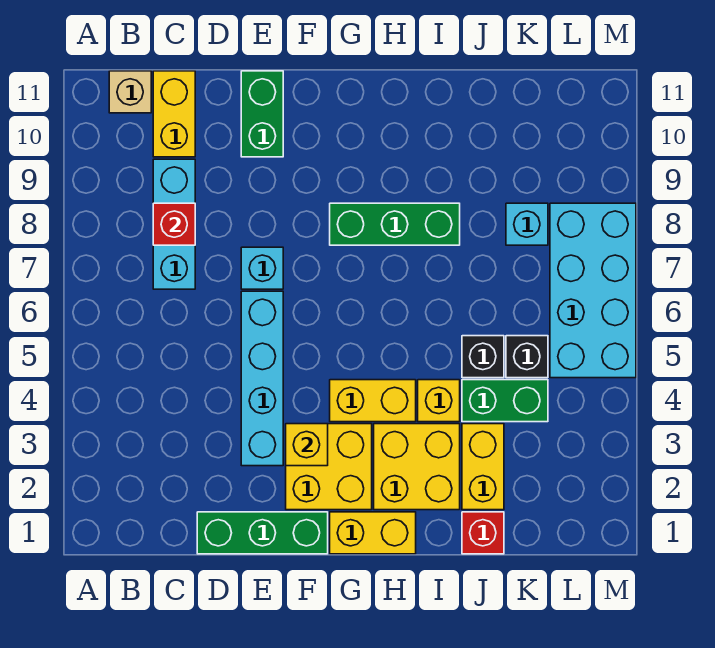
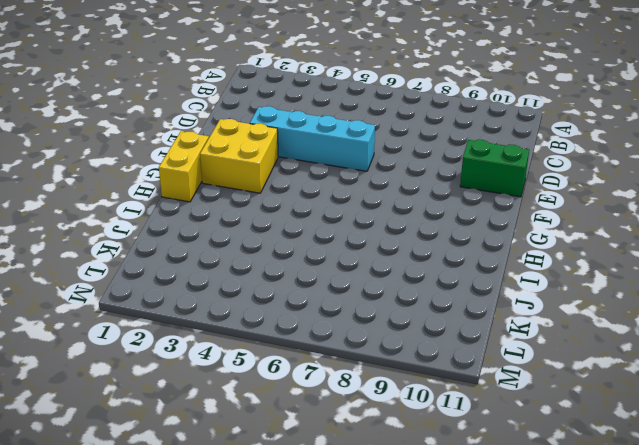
none -> tan brick B11 level 1
none -> cyan brick C7:C9 level 1
none -> yellow brick C10:C11 level 1

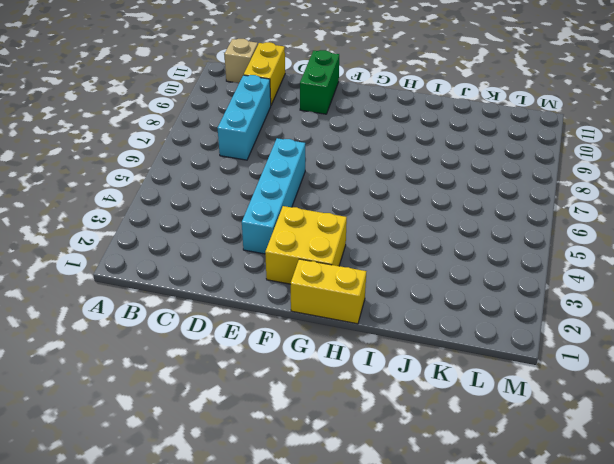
none -> green brick D1:F1 level 1
none -> cyan brick E7 level 1
none -> yellow brick G4:H4 level 1

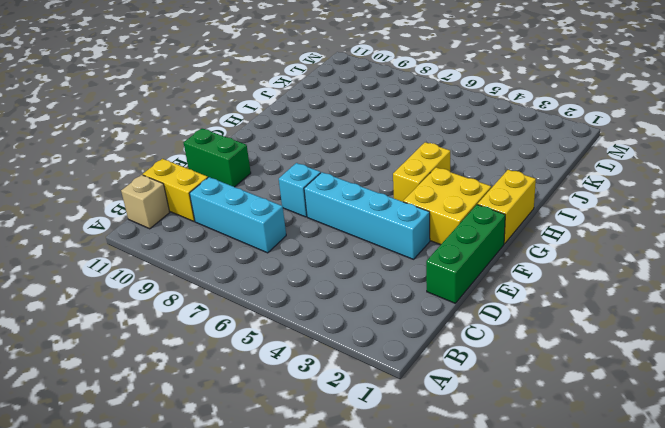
none -> green brick G8:I8 level 1
none -> yellow brick H2:I3 level 1
none -> yellow brick I4 level 1

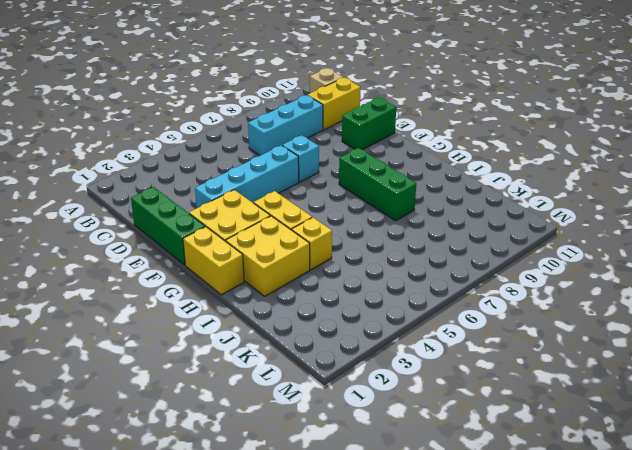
none -> red brick J1 level 1
none -> yellow brick J2:J3 level 1
none -> green brick J4:K4 level 1

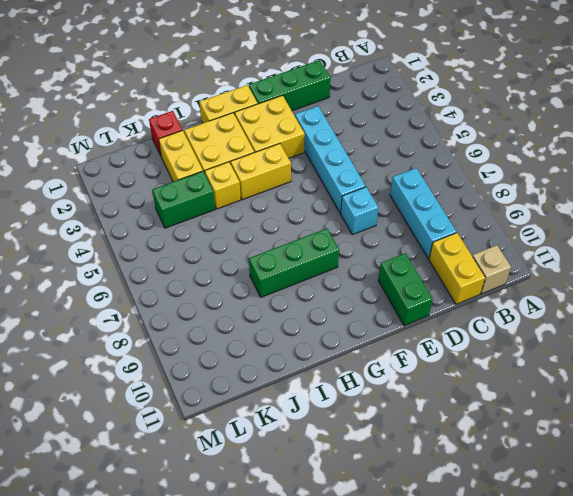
none -> black brick J5 level 1
none -> black brick K5 level 1
none -> cyan brick K8 level 1

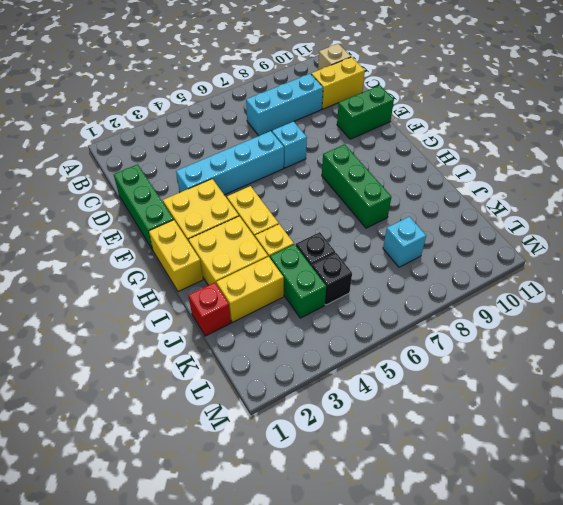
none -> cyan brick L5:M8 level 1
none -> red brick C8 level 2
none -> yellow brick F3 level 2

